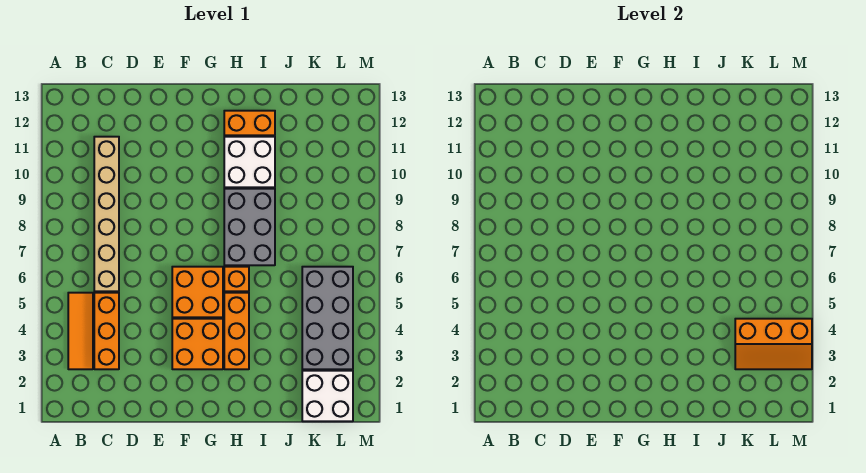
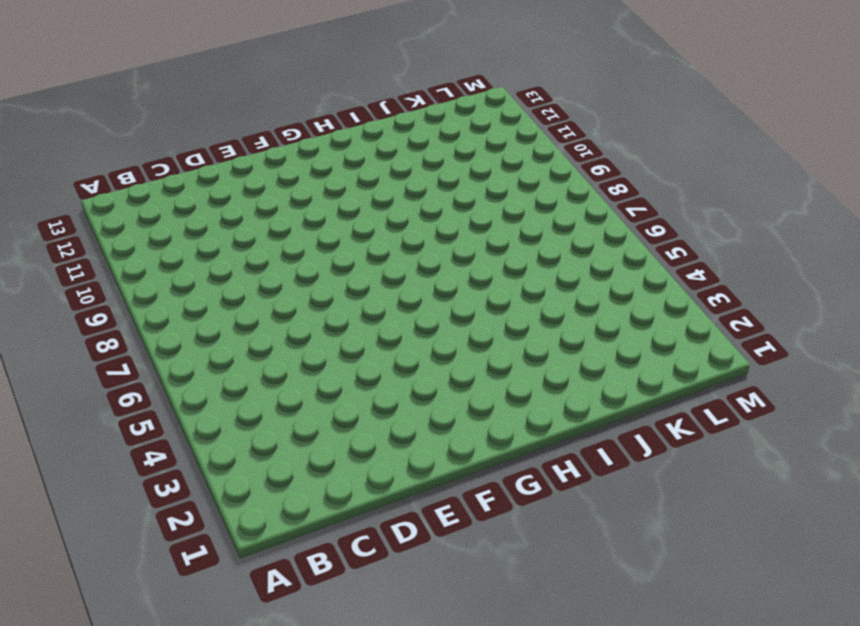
none -> orange tile B3:B5 level 1
none -> orange brick C3:C5 level 1
none -> tan brick C6:C11 level 1

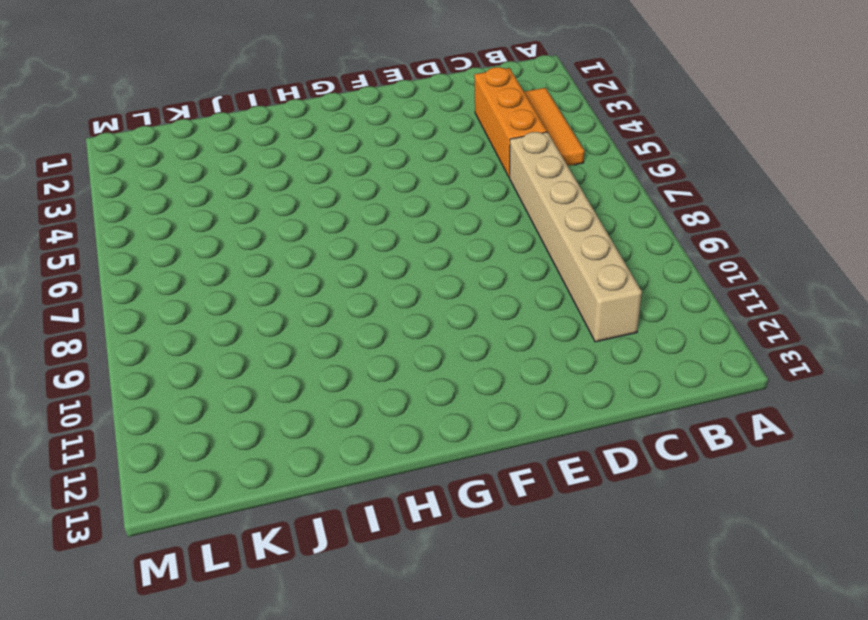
none -> orange brick F3:G4 level 1
none -> orange brick F5:G6 level 1
none -> orange brick H3:H5 level 1

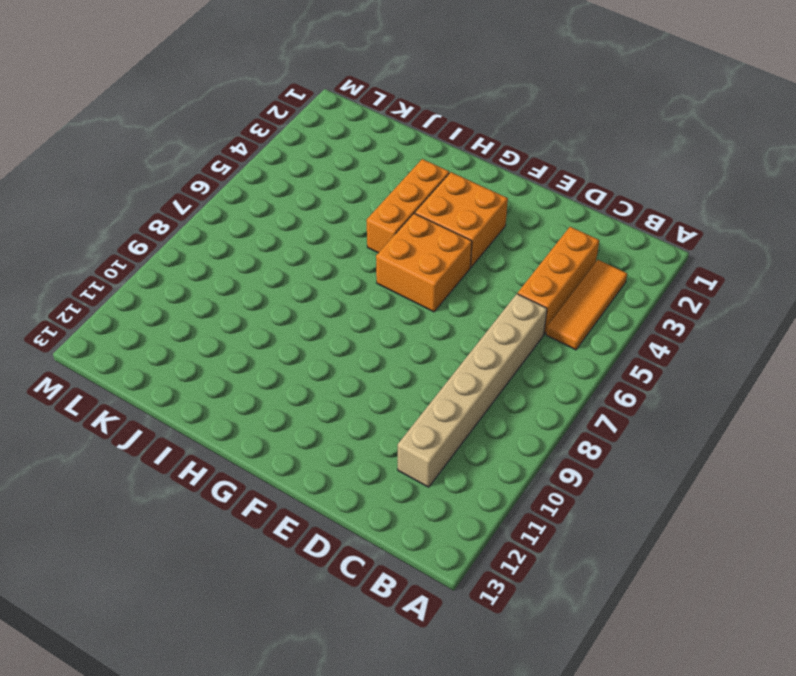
none -> orange brick H6 level 1
none -> grey brick H7:I9 level 1
none -> white brick H10:I11 level 1

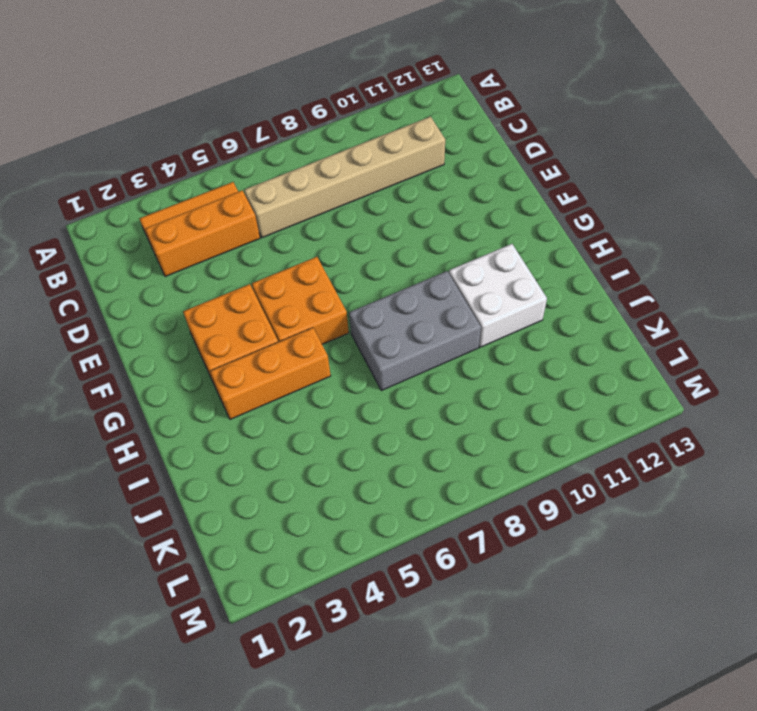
none -> orange brick H6 level 1
none -> orange brick H12:I12 level 1
none -> white brick K1:L2 level 1

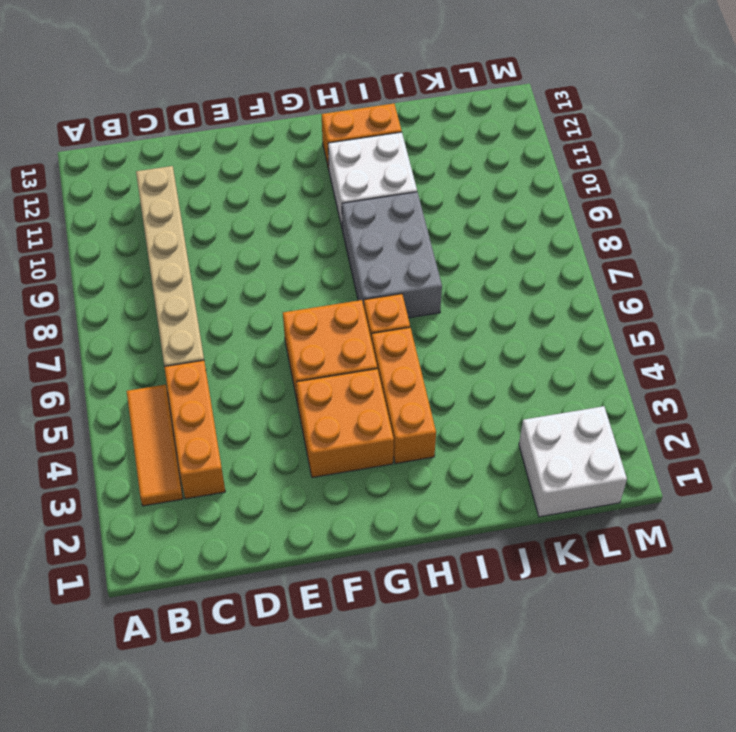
none -> grey brick K3:L6 level 1
none -> orange slope K3:M4 level 2 top 4

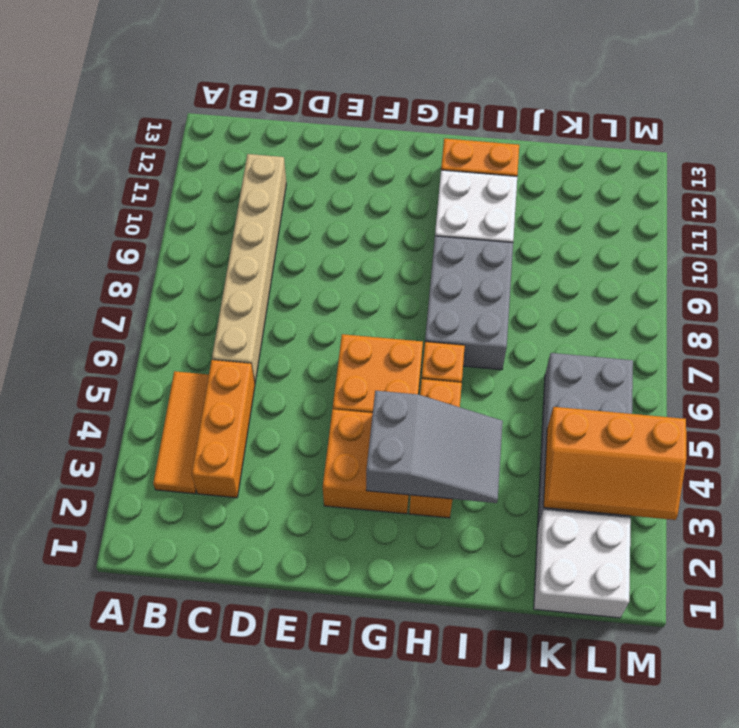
grey slope G3:I4 level 2 top G -> none

